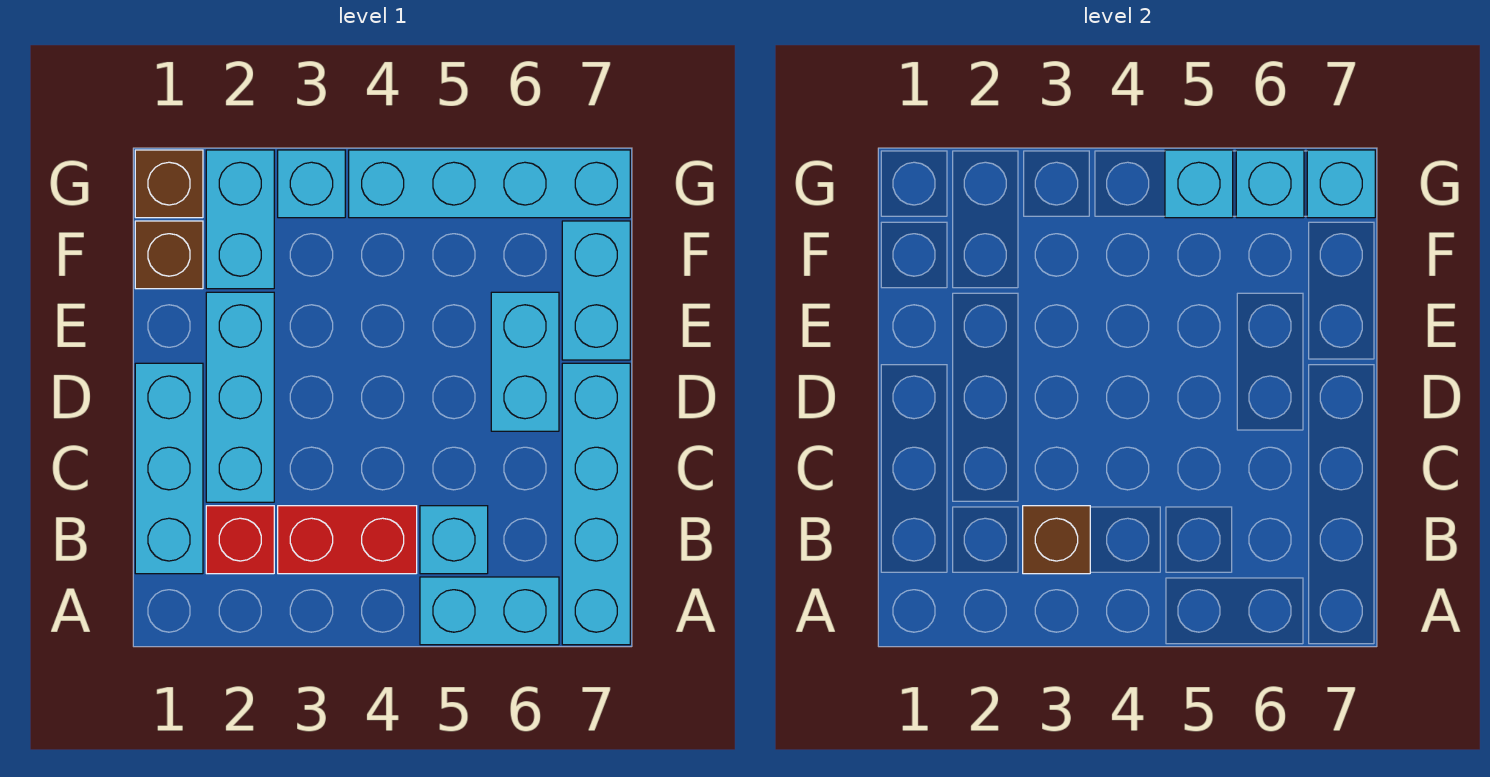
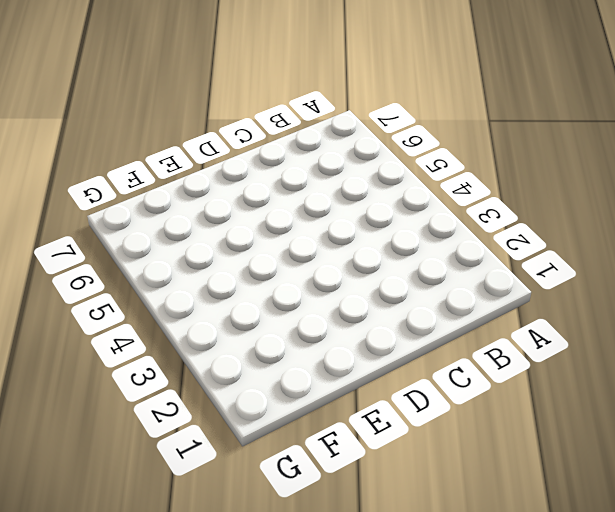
none -> cyan brick A5:A6 level 1
none -> cyan brick A7:D7 level 1
none -> cyan brick B1:D1 level 1

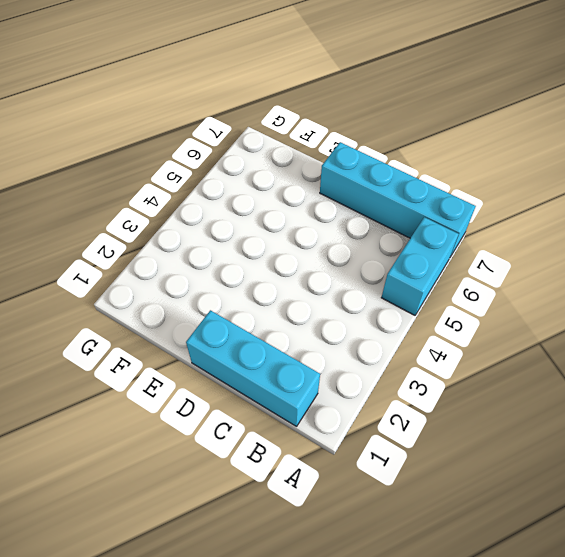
none -> red brick B2 level 1
none -> red brick B3:B4 level 1
none -> cyan brick B5 level 1

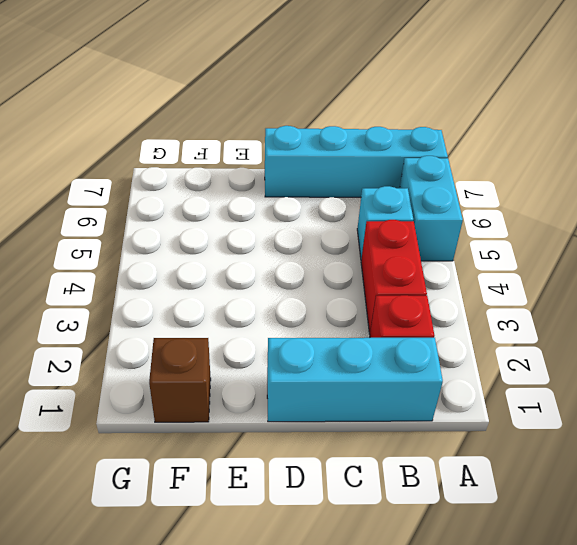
none -> cyan brick C2:E2 level 1
none -> cyan brick D6:E6 level 1
none -> cyan brick E7:F7 level 1

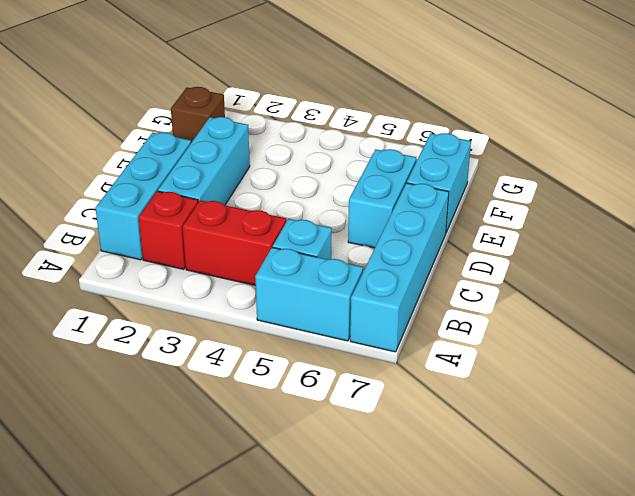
none -> cyan brick F2:G2 level 1
none -> brown brick G1 level 1
none -> cyan brick G3 level 1

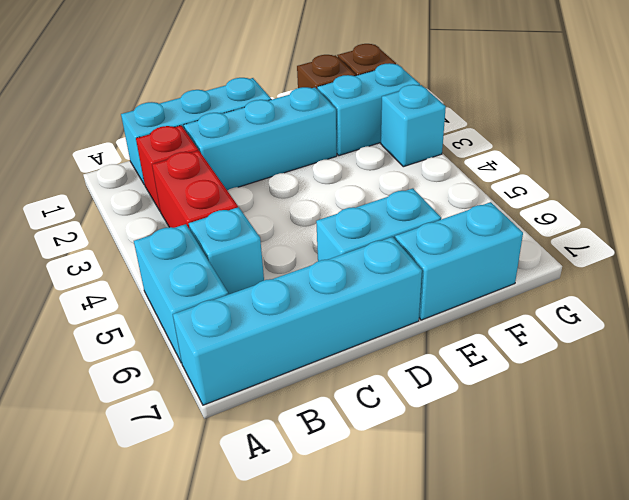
none -> cyan brick G4:G7 level 1
none -> brown brick B3 level 2
none -> cyan brick G5 level 2

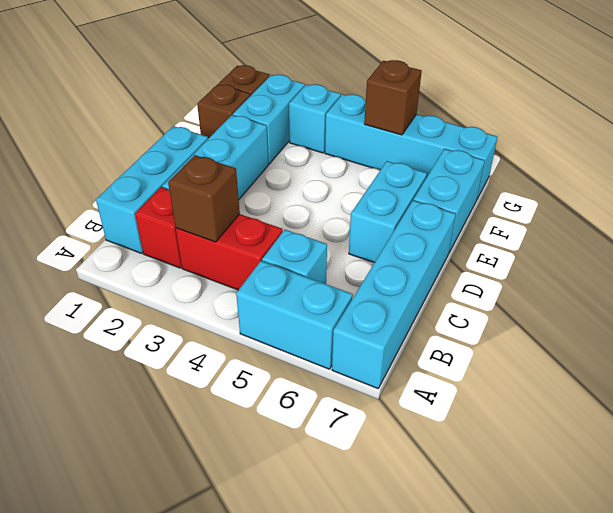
brown brick G5 level 2 -> cyan brick G5 level 2
none -> cyan brick G6 level 2
none -> cyan brick G7 level 2

